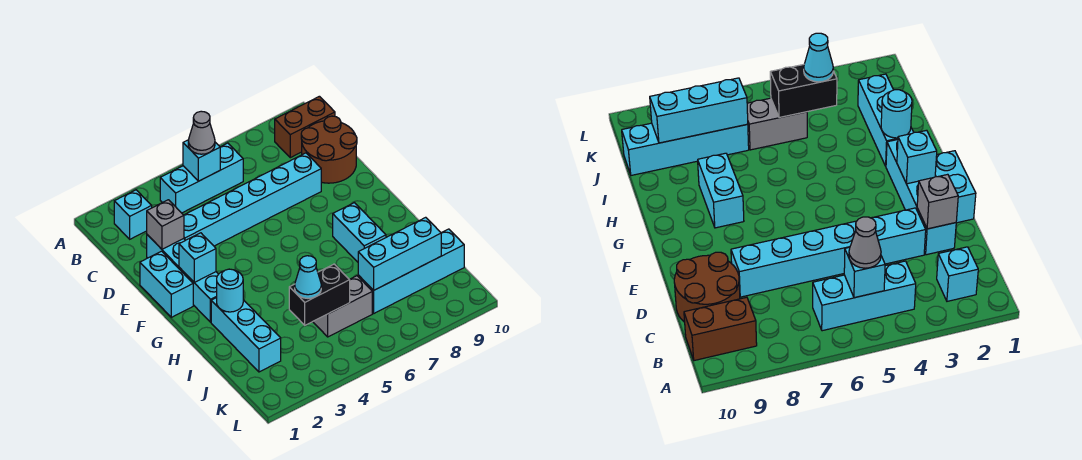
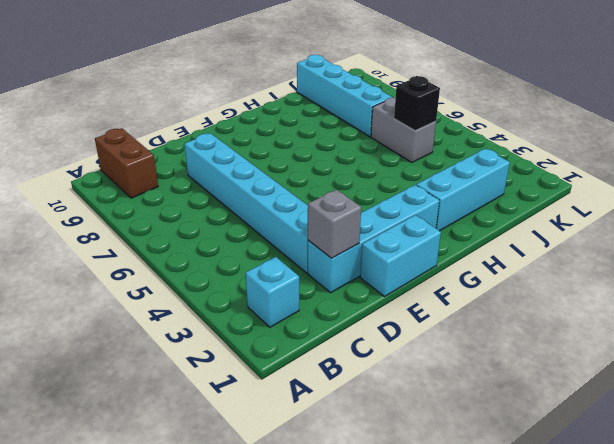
black brick J5 level 2 -> black brick J4:J5 level 2
none -> cyan brick B4:B6 level 1
none -> brown round brick C9:D10 level 1
none -> cyan brick G8:H8 level 1

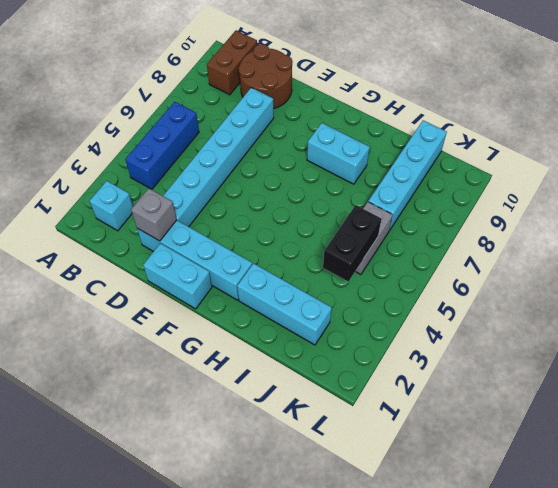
blue brick B4:B6 level 1 -> cyan brick B4:B6 level 1
none -> cyan brick B5 level 2
none -> cyan brick F2 level 2
none -> cyan round brick H2 level 2

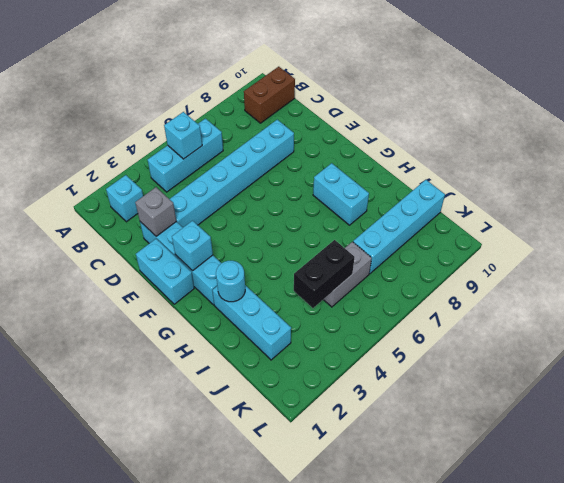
none -> brown round brick C9:D10 level 1
none -> cyan brick J7:J9 level 2
none -> grey cone B5 level 3

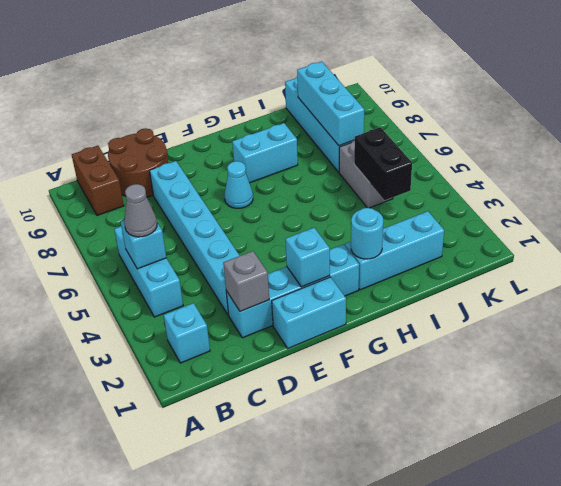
cyan cone F7 level 1 -> cyan cone J4 level 3

